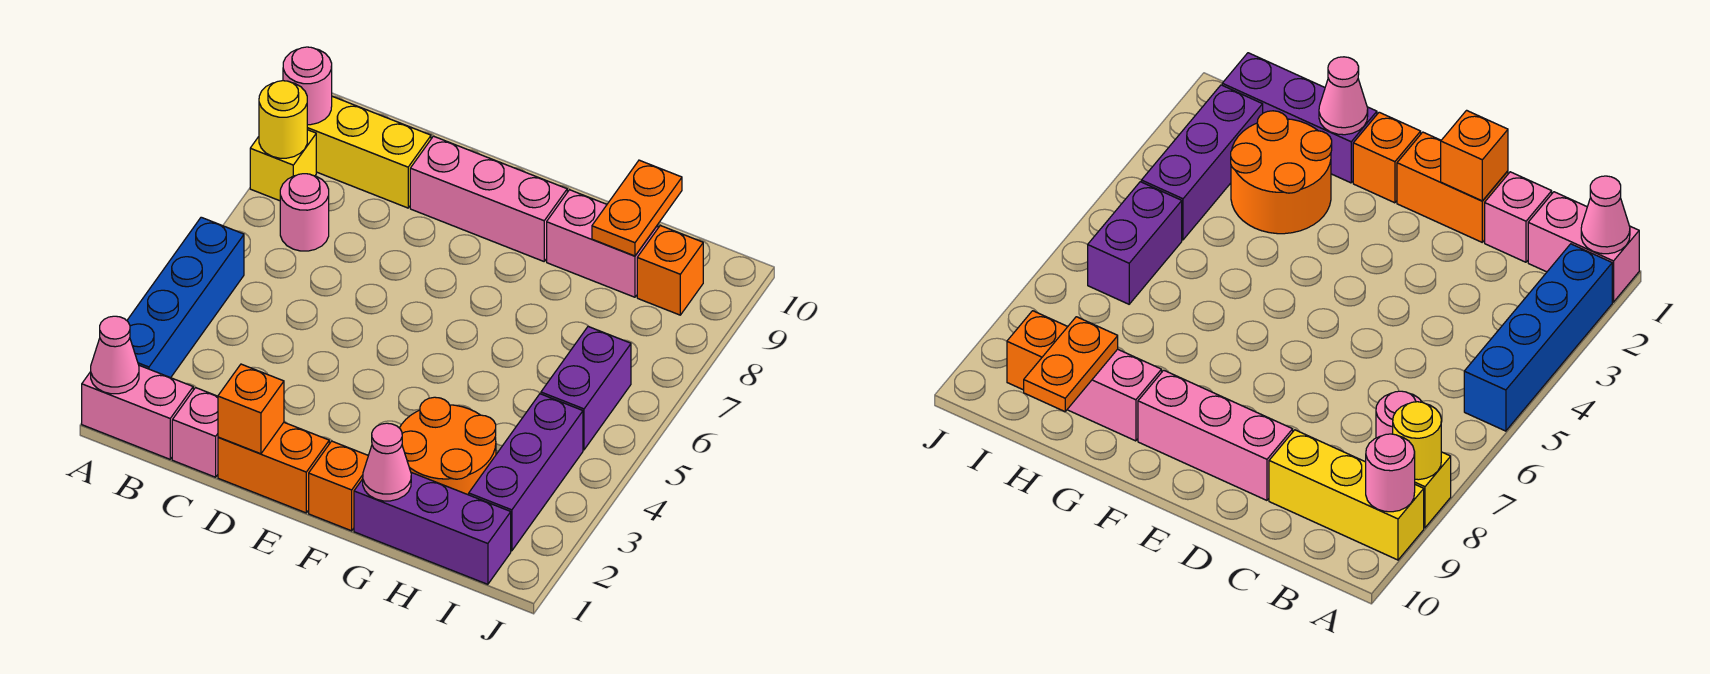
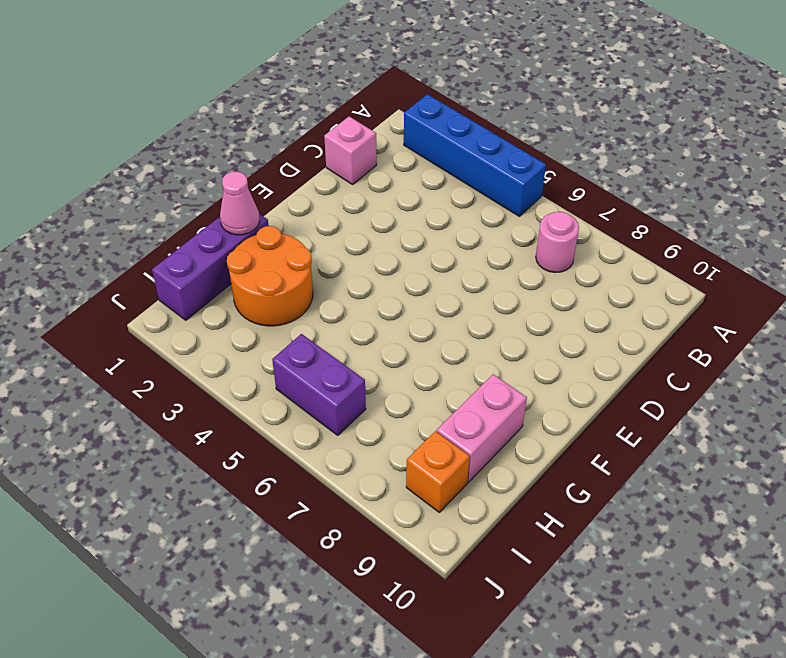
none -> pink brick A1:B1 level 1
none -> yellow brick A8 level 1
none -> yellow brick A9:C9 level 1

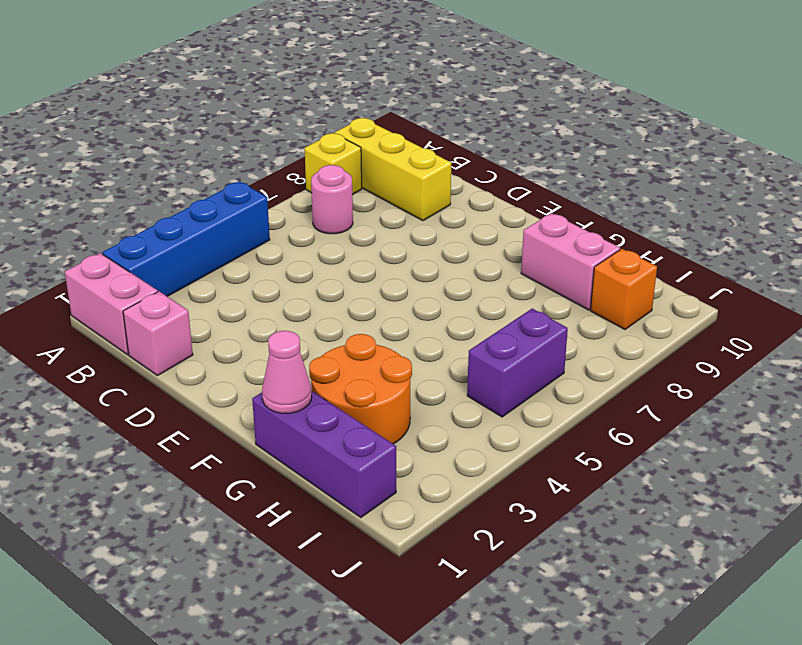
none -> orange brick D1:E1 level 1
none -> pink brick D9:F9 level 1
none -> orange brick F1 level 1

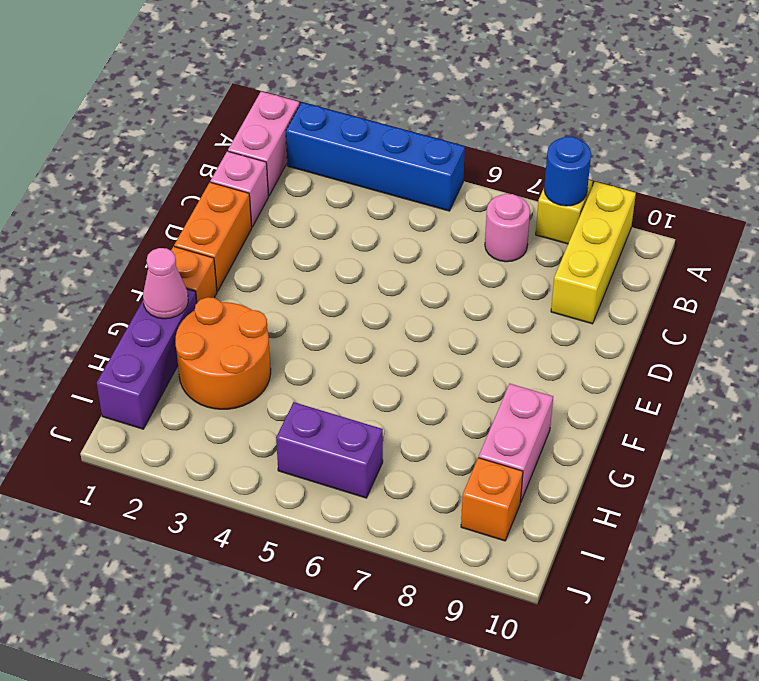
blue round brick A8 level 2 -> yellow round brick A8 level 2
none -> pink brick D9:F9 level 1
none -> purple brick I2:I4 level 1
none -> pink cone A1 level 2

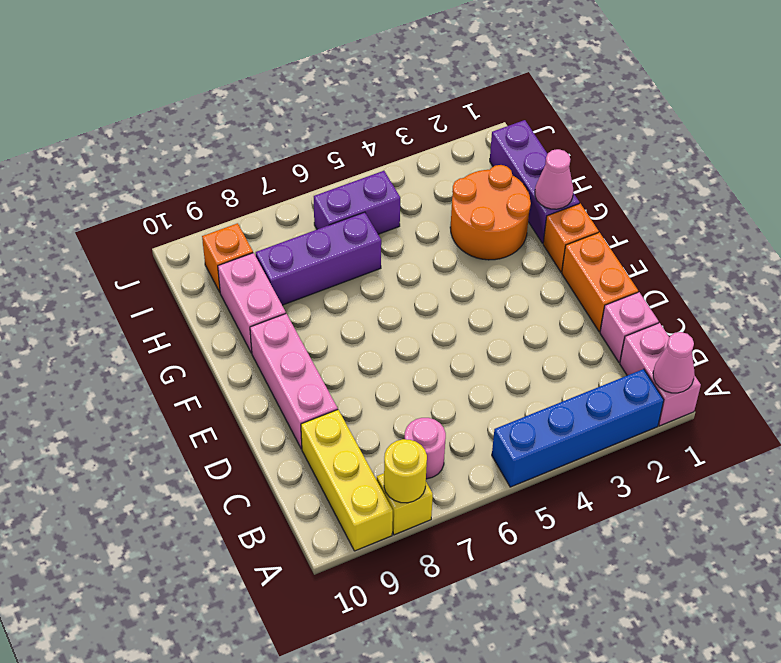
purple brick H6:H8 level 1 -> purple brick I2:I4 level 1
none -> pink round brick A9 level 2
none -> orange brick D1 level 2
none -> orange plate H9:H10 level 2

